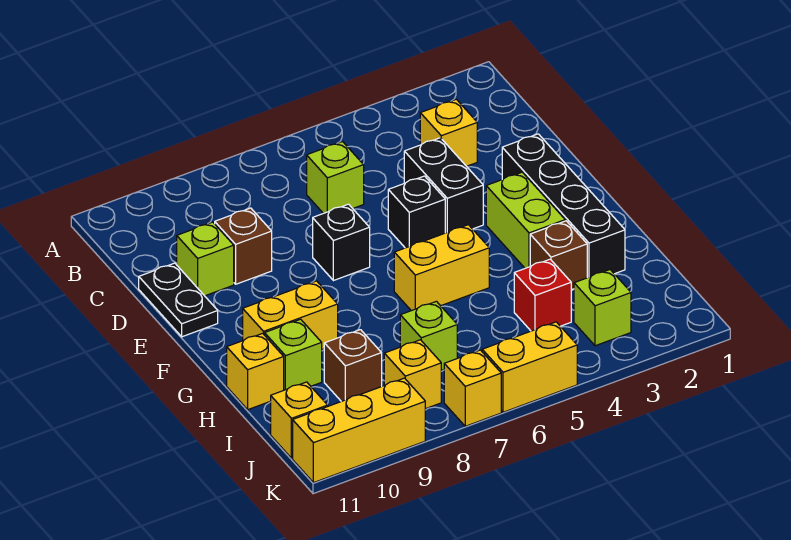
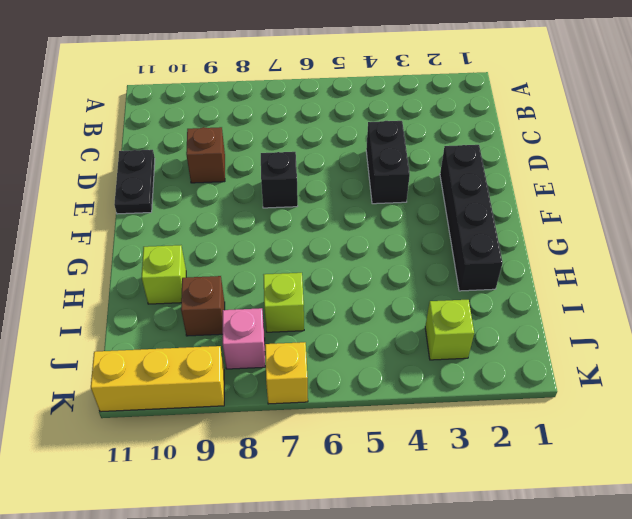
pink brick J8 level 1 -> yellow brick J8 level 1
none -> yellow brick C3 level 1
none -> lime brick C6 level 1
none -> lime brick D10 level 1

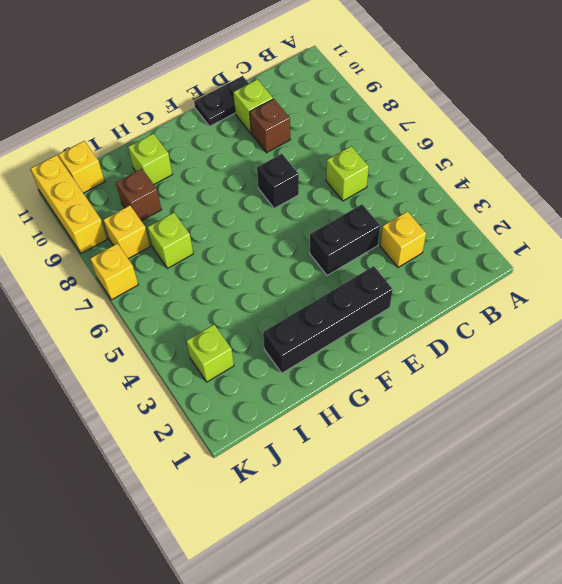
none -> black brick E5 level 1
none -> lime brick F3:G3 level 1
none -> yellow brick G5:G6 level 1

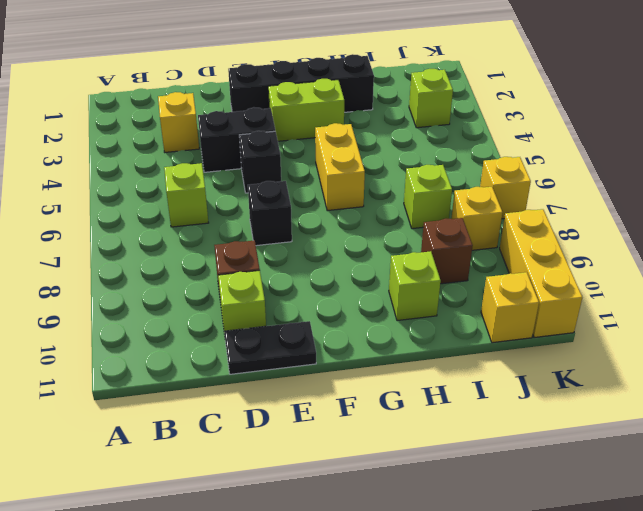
none -> yellow brick G9:G10 level 1
none -> brown brick H3 level 1
none -> yellow brick H11 level 1

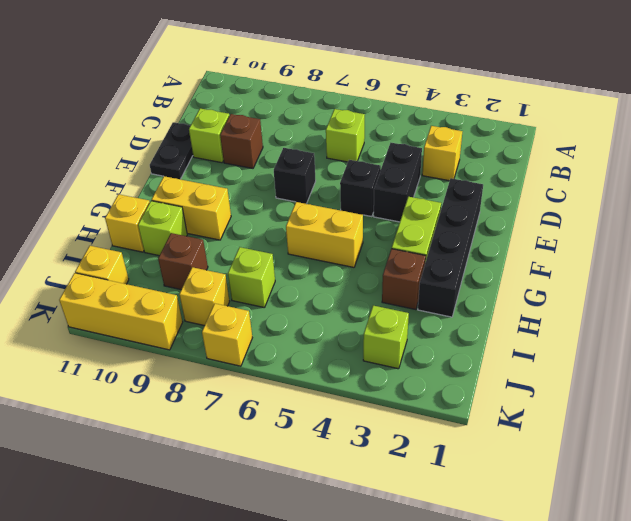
none -> red brick I4 level 1
none -> yellow brick K5:K6 level 1

